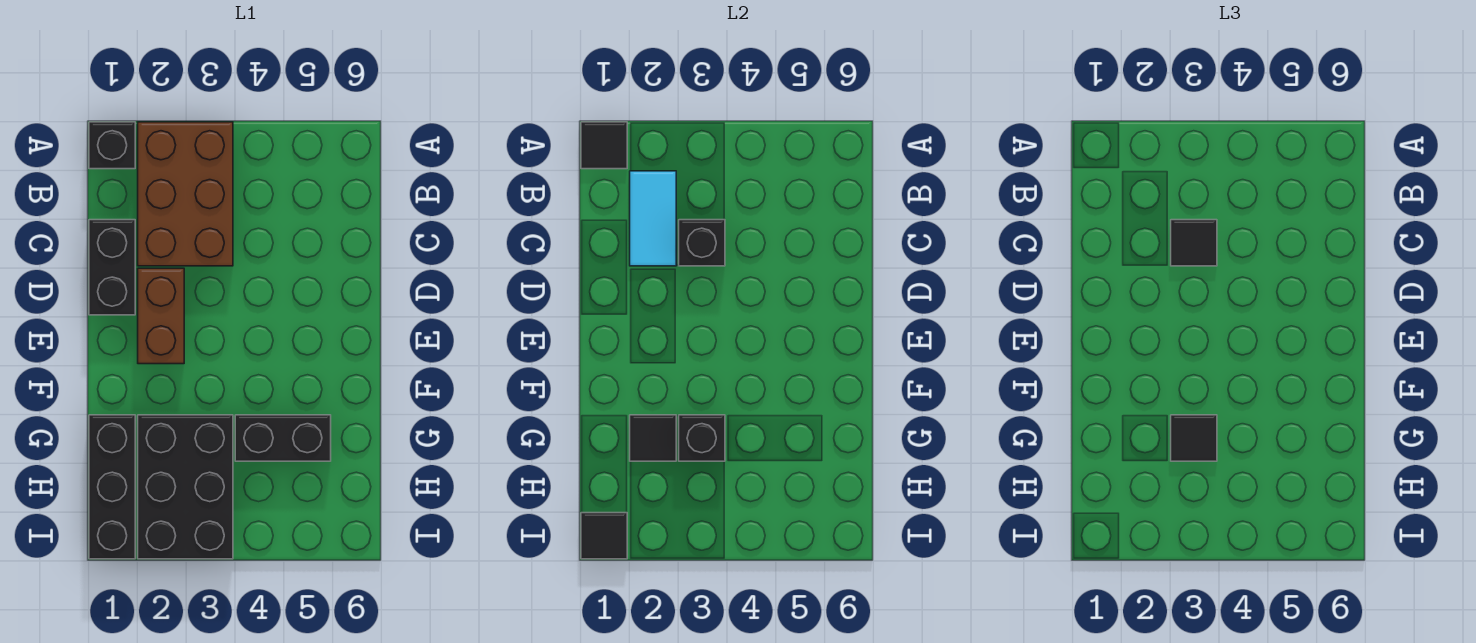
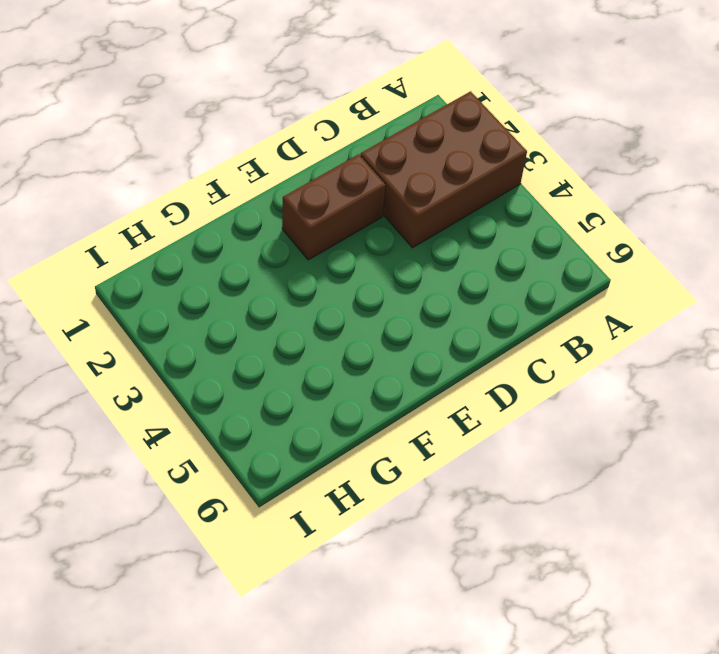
none -> black brick A1 level 1
none -> black brick C1:D1 level 1
none -> black brick G1:I1 level 1

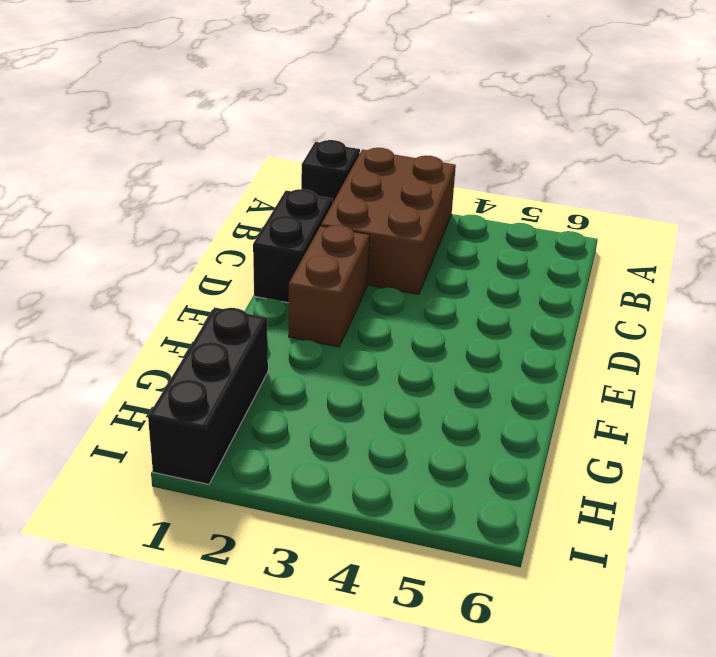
none -> black brick G2:I3 level 1
none -> black brick G4:G5 level 1
none -> black tile A1 level 2

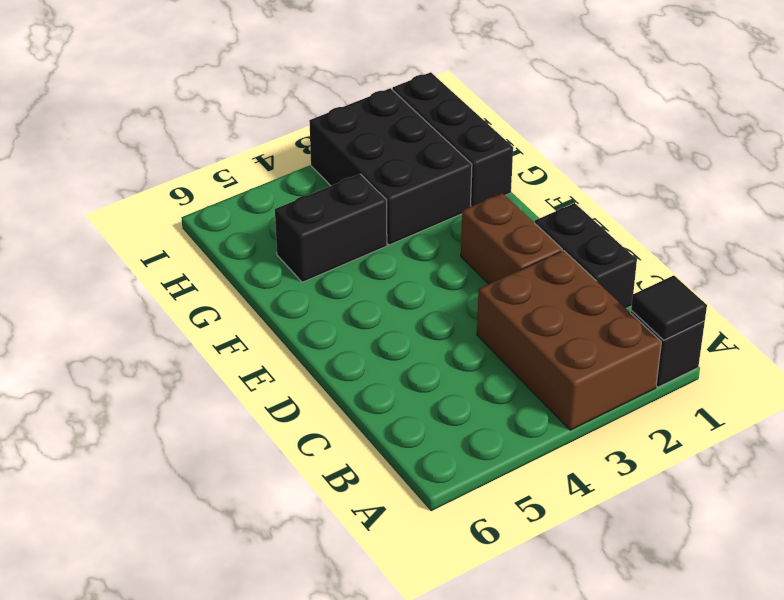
none -> cyan tile B2:C2 level 2
none -> black brick C3 level 2
none -> black tile G2 level 2

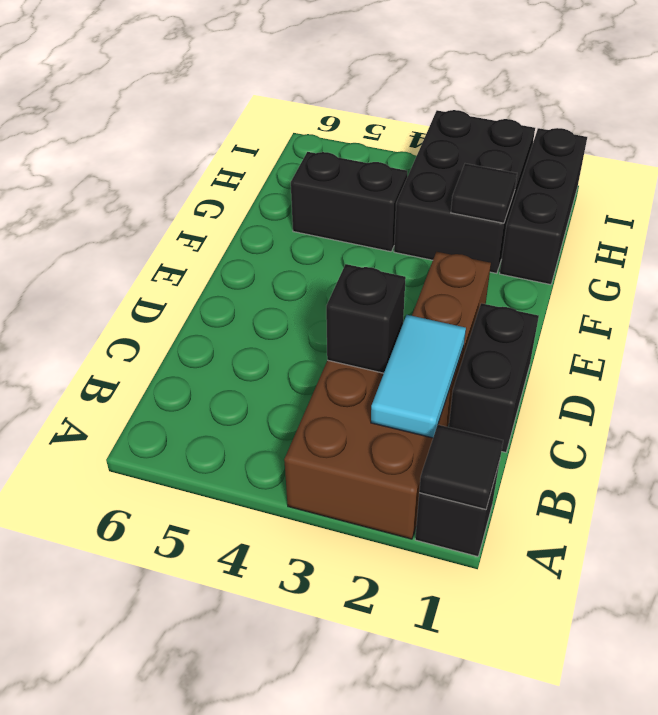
none -> black brick G3 level 2
none -> black tile I1 level 2
none -> black tile C3 level 3

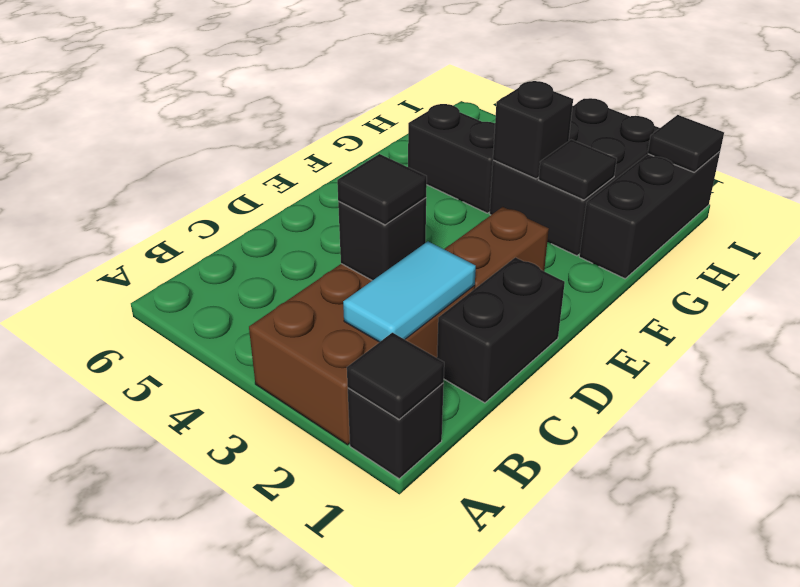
none -> black tile G3 level 3

